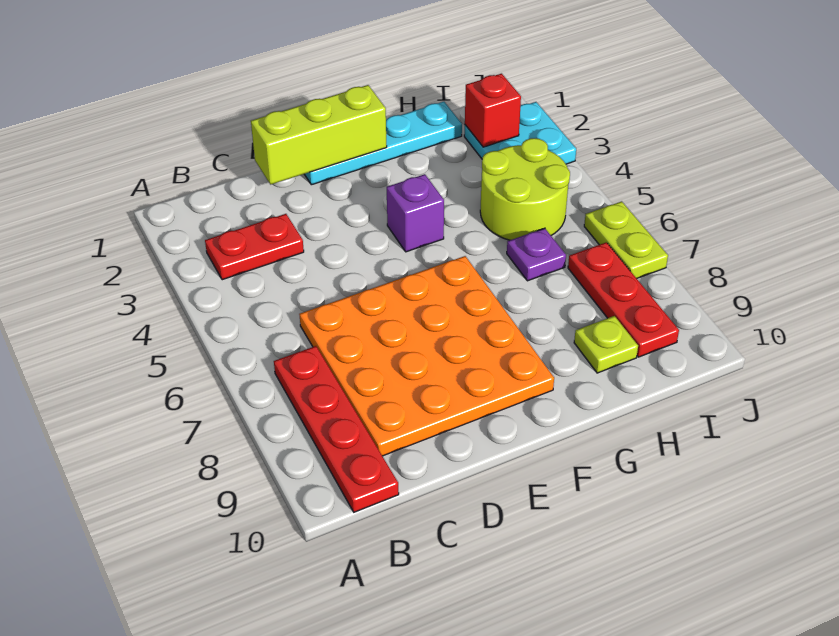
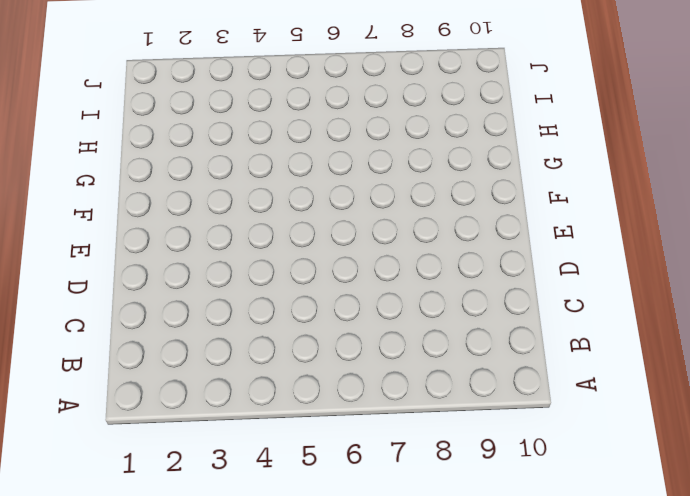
none -> red plate B3:C3 level 1
none -> red plate B7:B10 level 1
none -> orange plate C6:F9 level 1

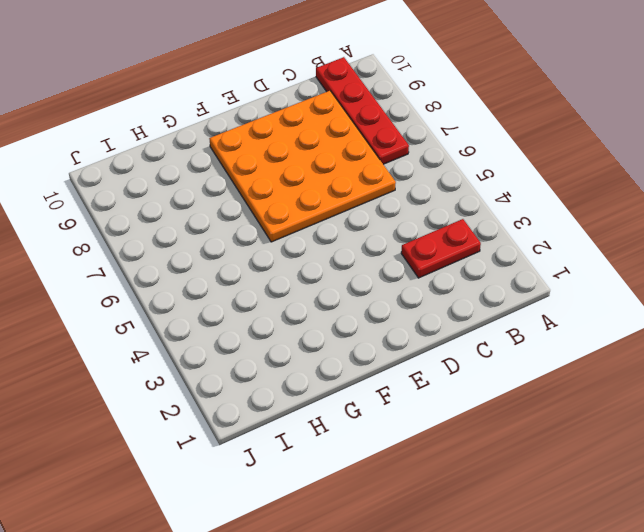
none -> cyan plate E1:H1 level 1
none -> purple brick F4 level 1
none -> lime round brick H4:I5 level 1

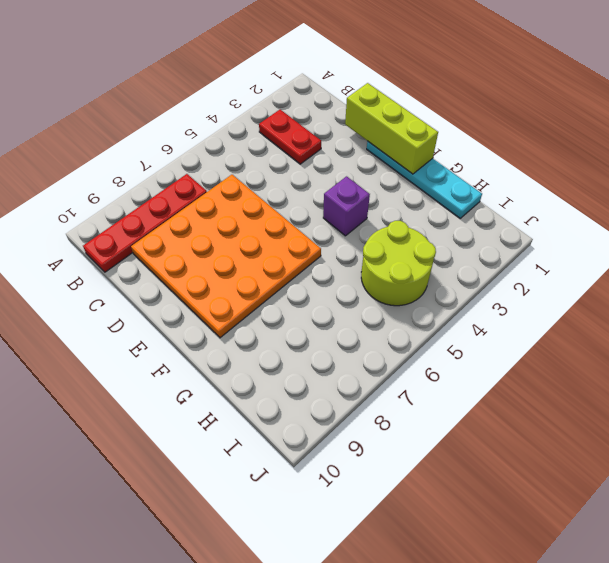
none -> purple plate H6 level 1
none -> lime plate H9 level 1
none -> cyan plate I2:J3 level 1

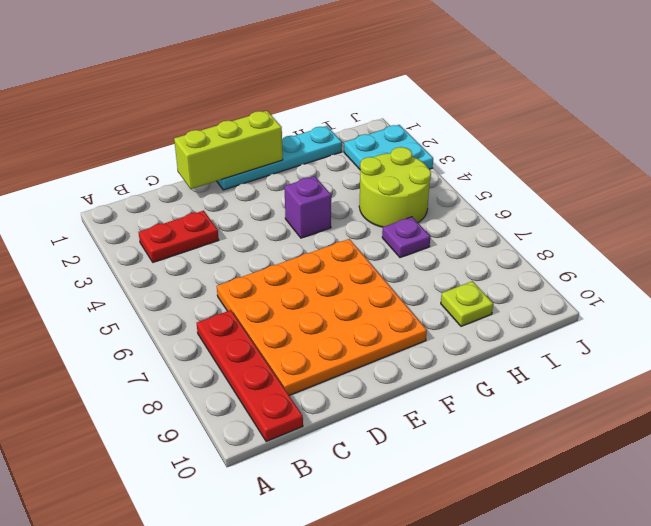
none -> red plate I7:I9 level 1
none -> lime plate J6:J7 level 1
none -> red brick I2 level 2

